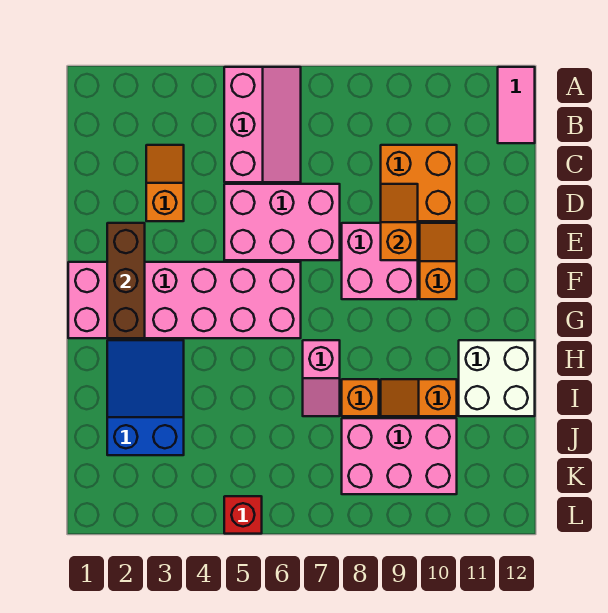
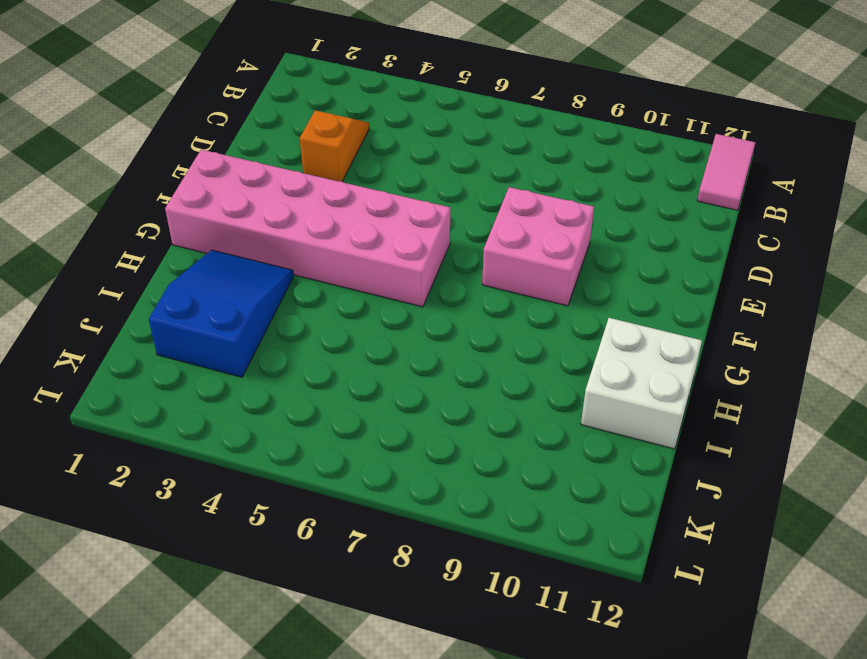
none -> pink slope A5:C6 level 1 top 5
none -> orange brick C9:D10 level 1
none -> pink brick D5:E7 level 1

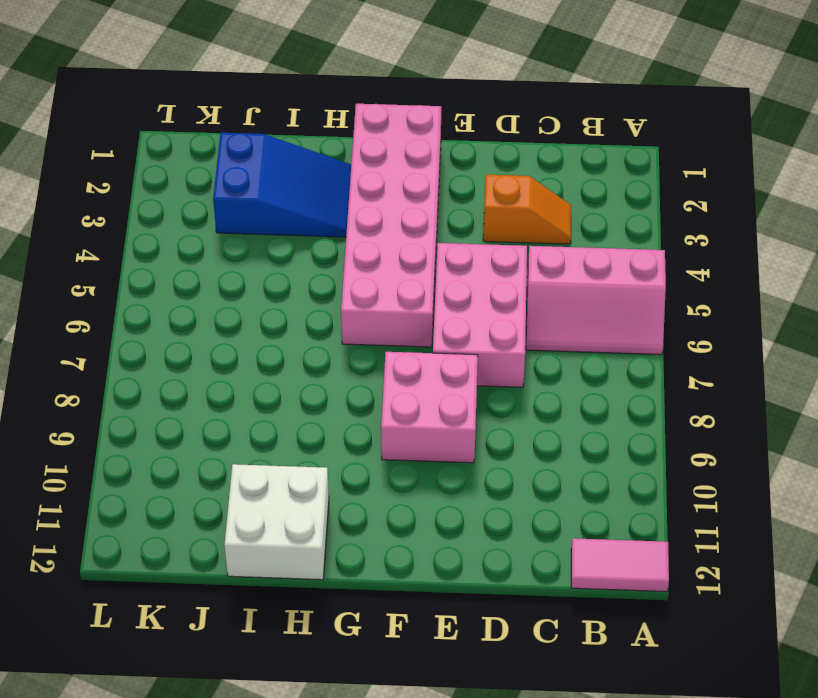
none -> orange brick C9:D10 level 1
none -> orange slope E10:F10 level 1 top F
none -> pink slope H7:I7 level 1 top H

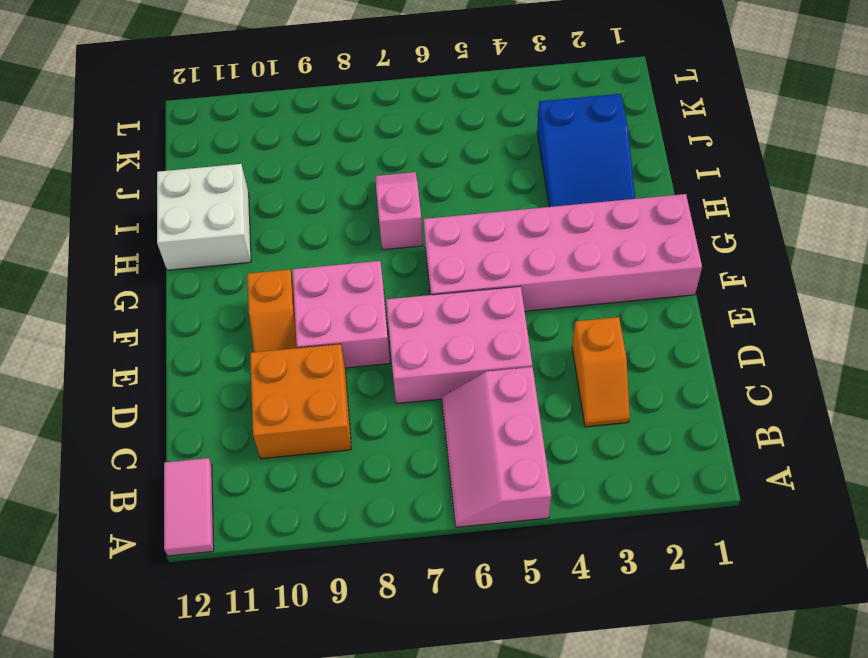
none -> orange brick I8 level 1
none -> orange slope I9:I10 level 1 top 10
none -> pink brick J8:K10 level 1

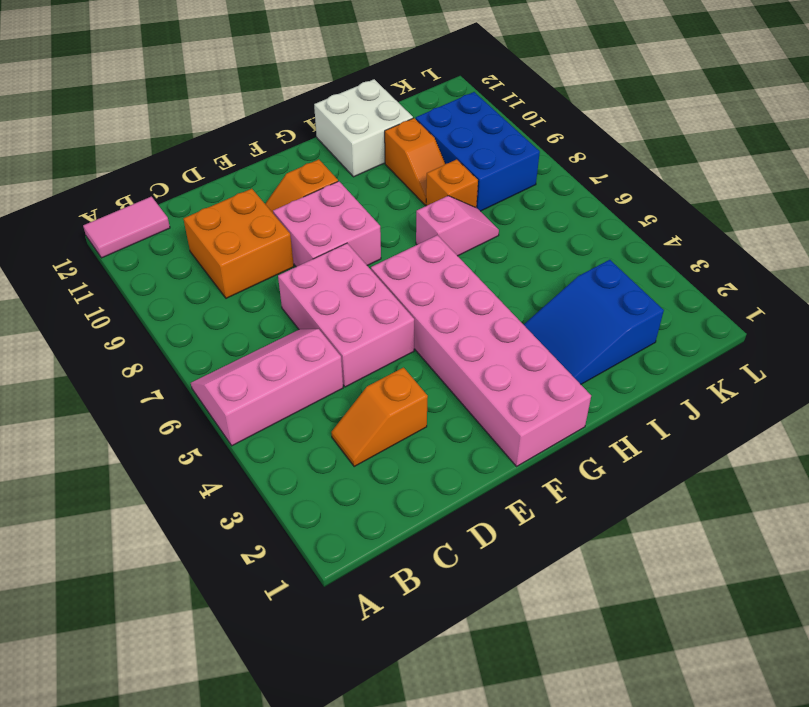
blue brick J8:K10 level 1 -> pink brick J8:K10 level 1
none -> red brick L5 level 1
none -> orange slope D9:E9 level 2 top E
none -> brown brick E2:G2 level 2

